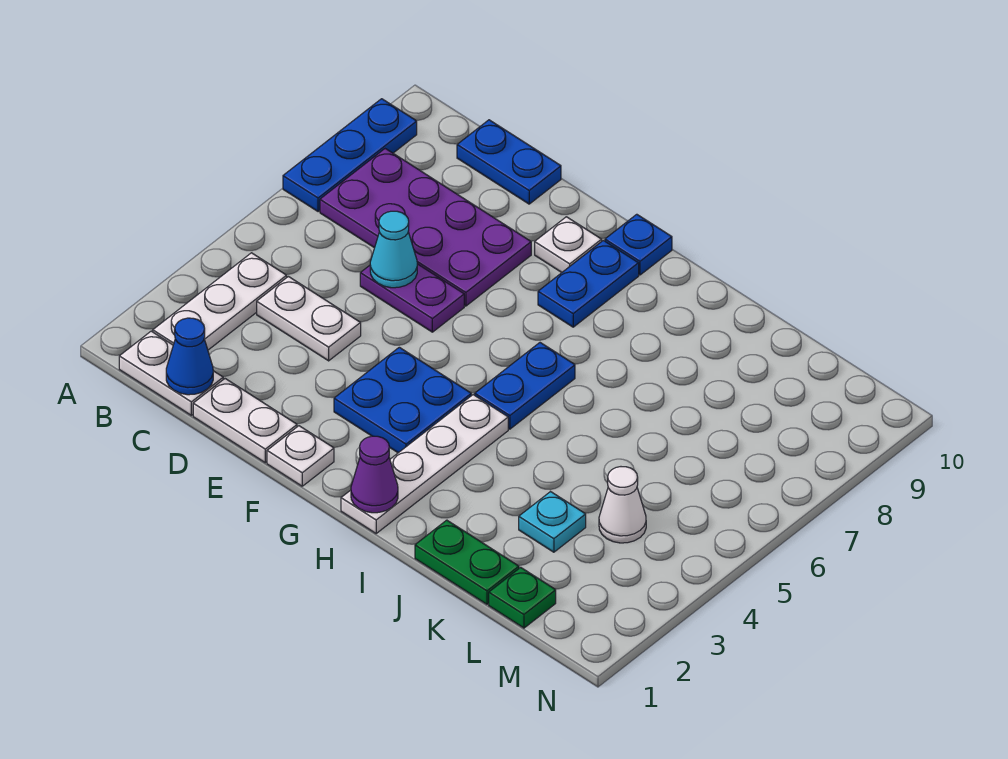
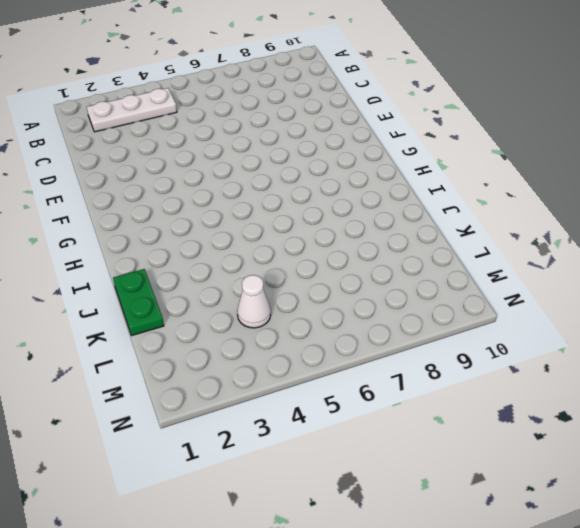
none -> blue plate A7:A9 level 1
none -> white plate B1:C1 level 1
none -> purple plate B7:E8 level 1

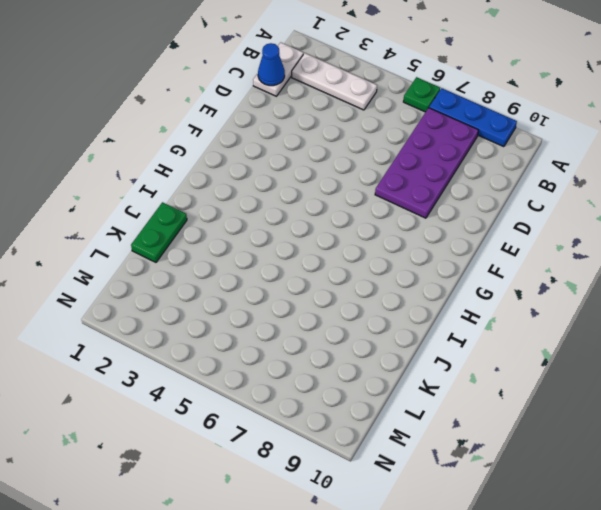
green plate A6 level 1 -> green plate L1 level 1
none -> white plate C4:D4 level 1
none -> blue plate C10:D10 level 1
none -> white plate D1:E1 level 1

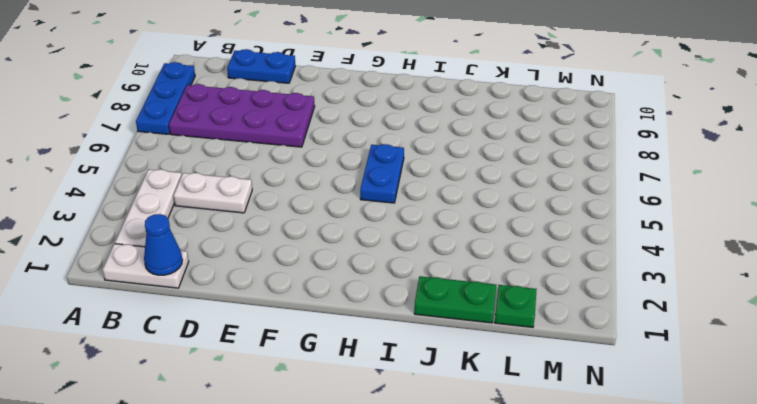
none -> white plate D1:E1 level 1
none -> purple plate D6:E6 level 1
none -> white plate F1 level 1

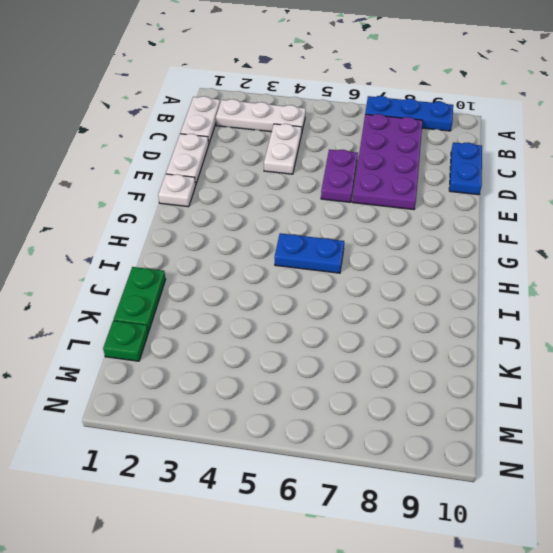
none -> blue plate F3:G4 level 1
none -> white plate F9 level 1
none -> blue plate G8:G9 level 1

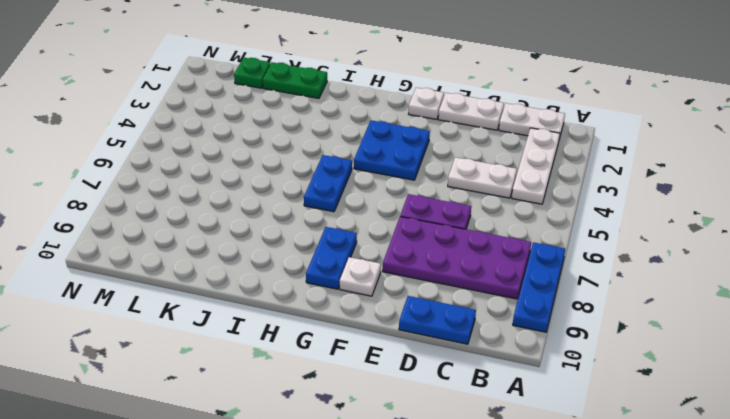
none -> blue plate G10 level 1
none -> white plate H1:H4 level 1
none -> cyan plate K3 level 1

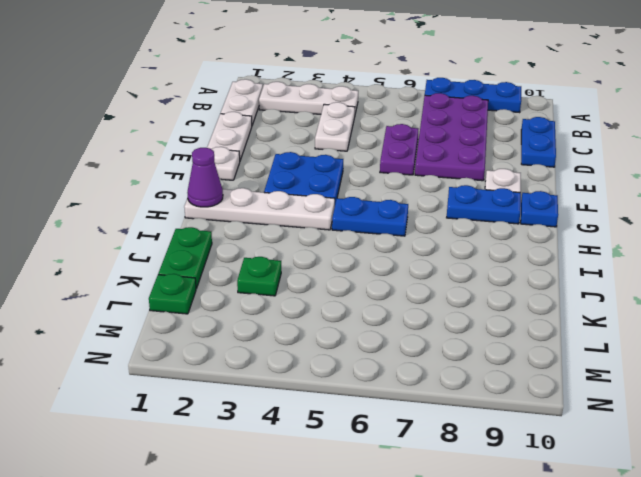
green plate K3 level 1 -> cyan plate K3 level 1
none -> white cone L4 level 1
none -> blue cone C1 level 2
none -> cyan cone D6 level 2

